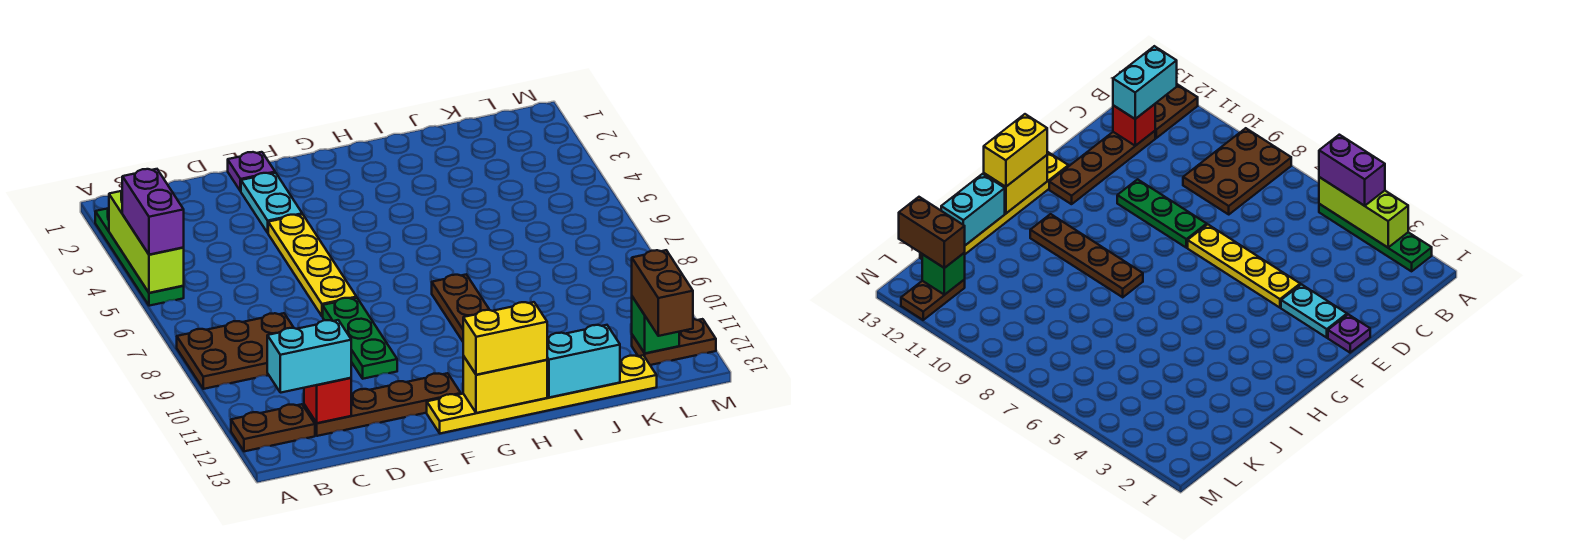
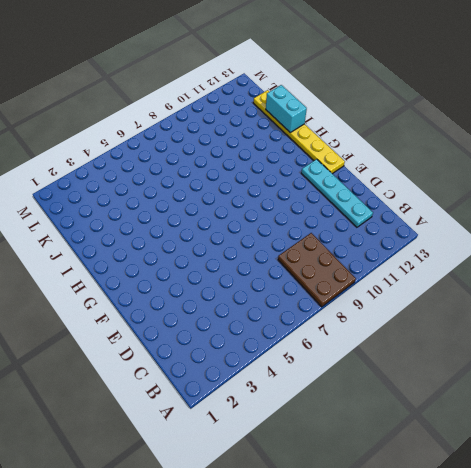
cyan plate C12:F12 level 1 -> brown plate C12:F12 level 1
none -> green plate A2:A5 level 1
none -> brown plate A12:B12 level 1
none -> purple plate E1 level 1

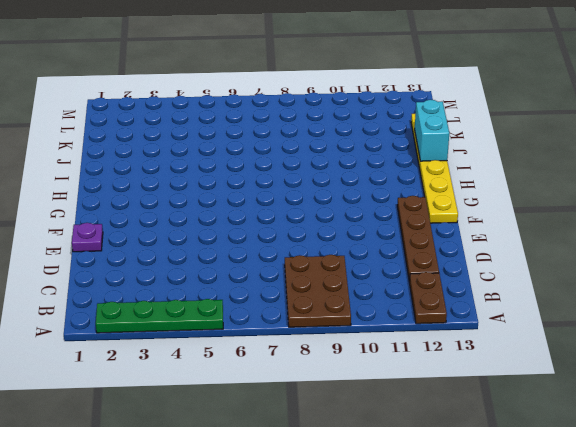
none -> cyan plate E2:E3 level 1
none -> yellow plate E4:E7 level 1
none -> green plate E8:E10 level 1

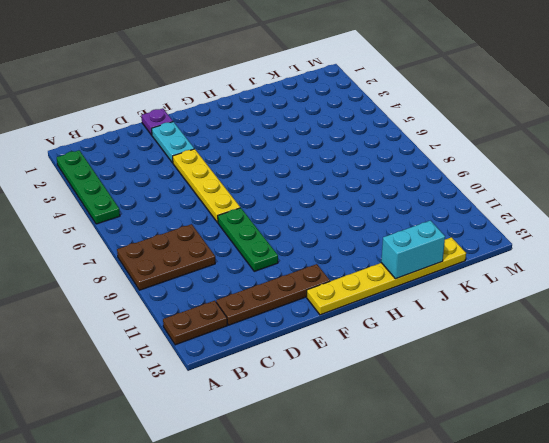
none -> brown plate H8:H11 level 1
none -> brown plate L12:M12 level 1
none -> lime brick A3:A5 level 2

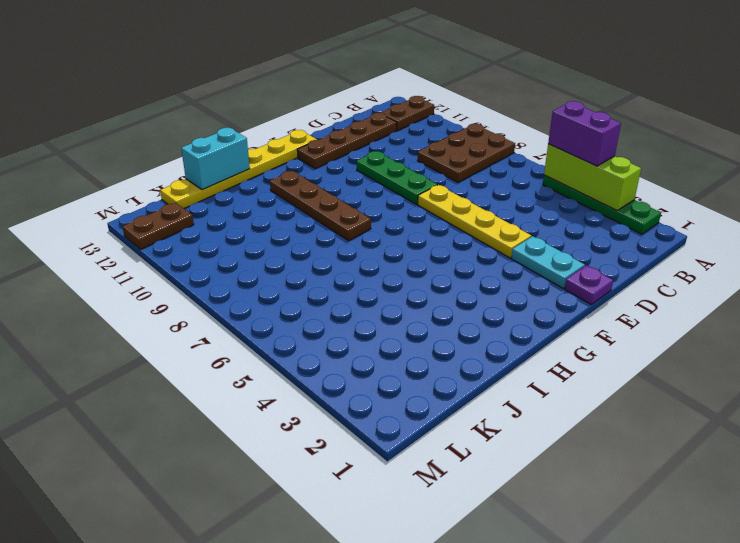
none -> red brick C12 level 2
none -> yellow brick G13:H13 level 2
none -> green brick L12 level 2

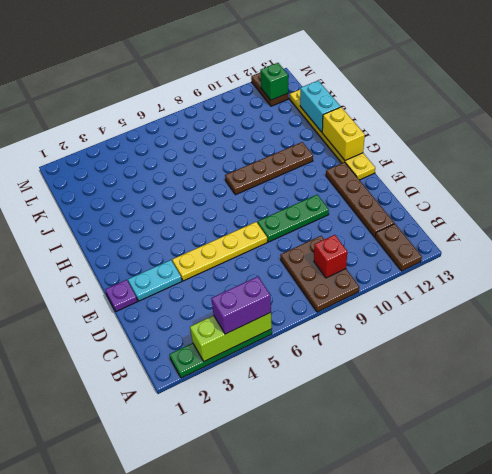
red brick B9 level 2 -> red brick C12 level 2
none -> cyan brick B12:C12 level 3
none -> yellow brick G13:H13 level 3
none -> brown brick L12:L13 level 3

